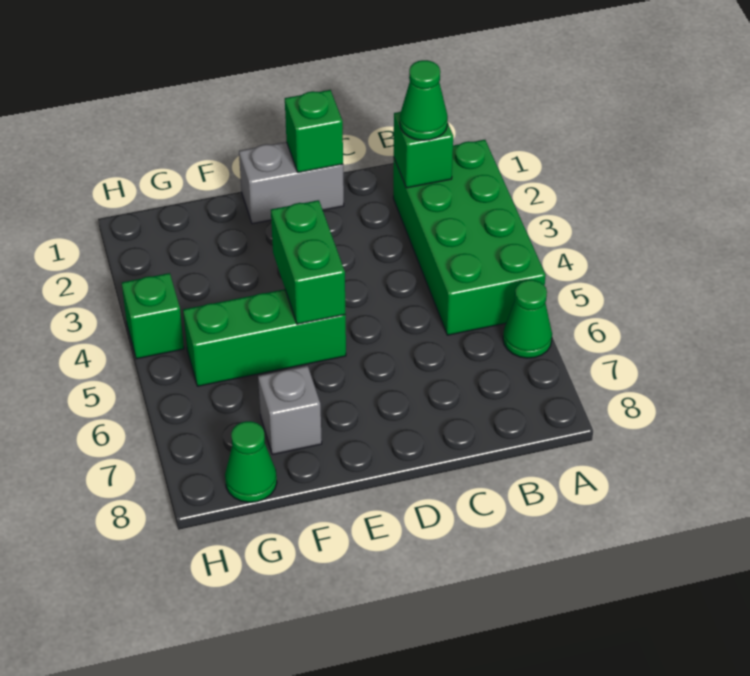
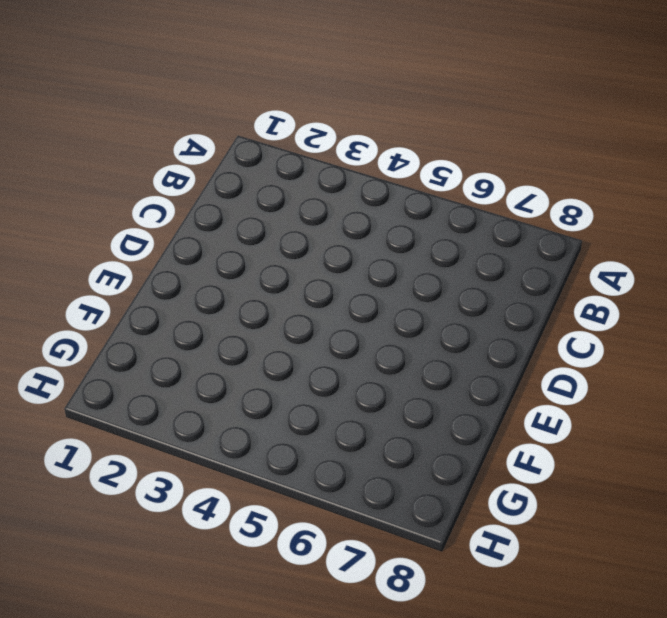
none -> green brick A2:B5 level 1
none -> green cone A6 level 1

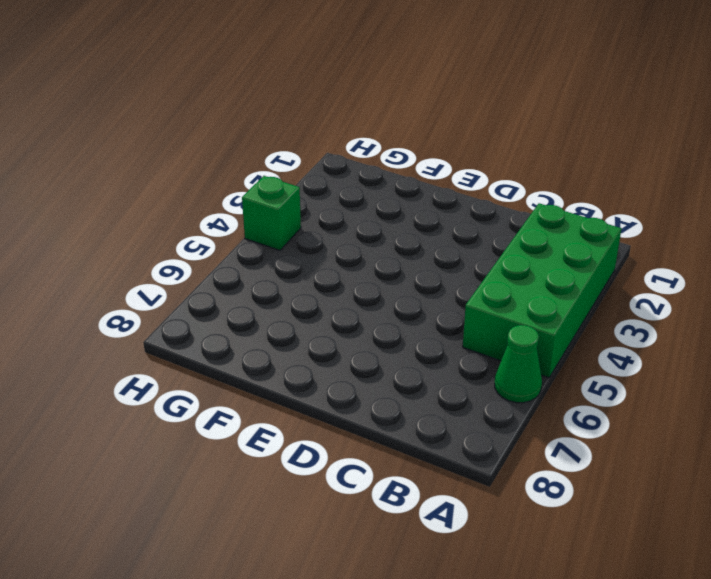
none -> grey brick D1:E1 level 1
none -> green brick E5:G5 level 1

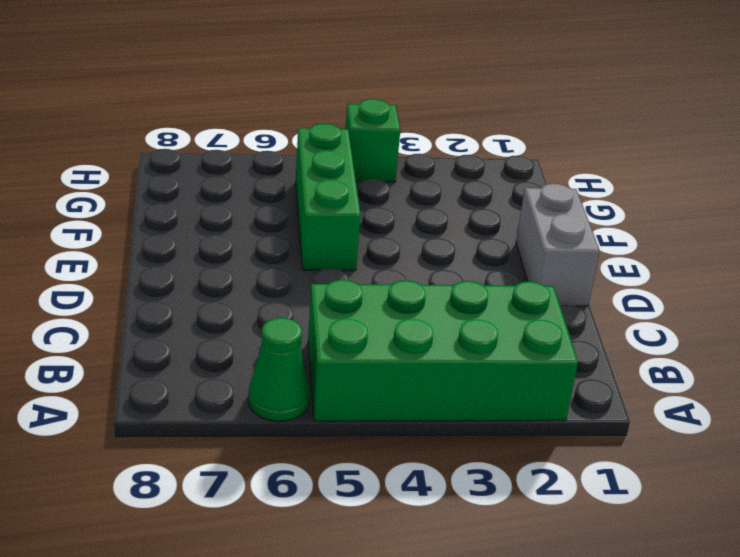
none -> grey brick F7 level 1
none -> green cone G8 level 1

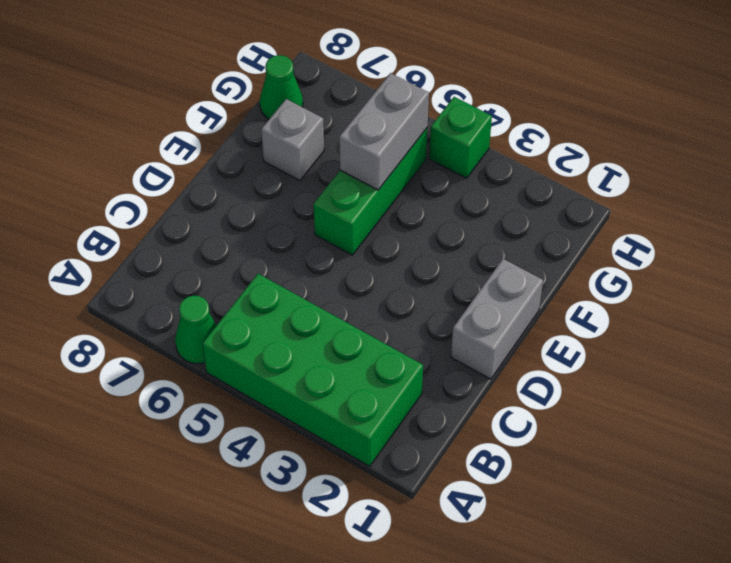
grey brick F5:G5 level 2 -> none
none -> green brick B2 level 2
none -> green brick D1 level 2

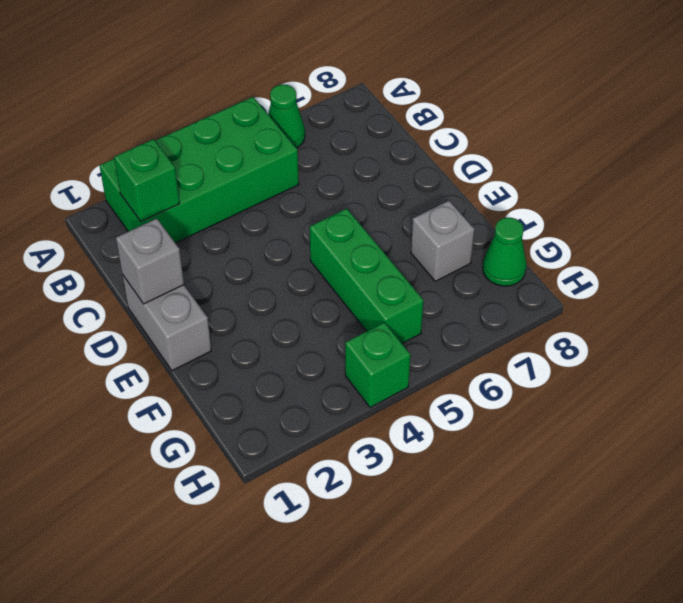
grey brick D1 level 2 -> green brick D1 level 2
none -> green brick E4:E5 level 2
none -> green cone B2 level 3

